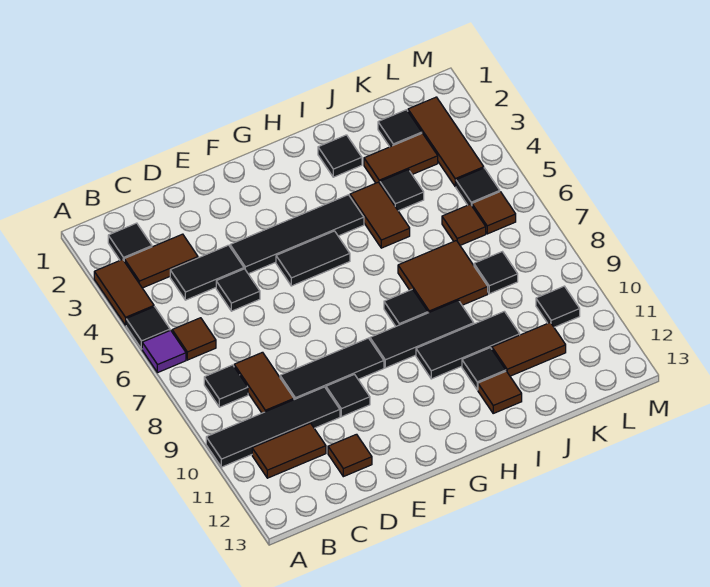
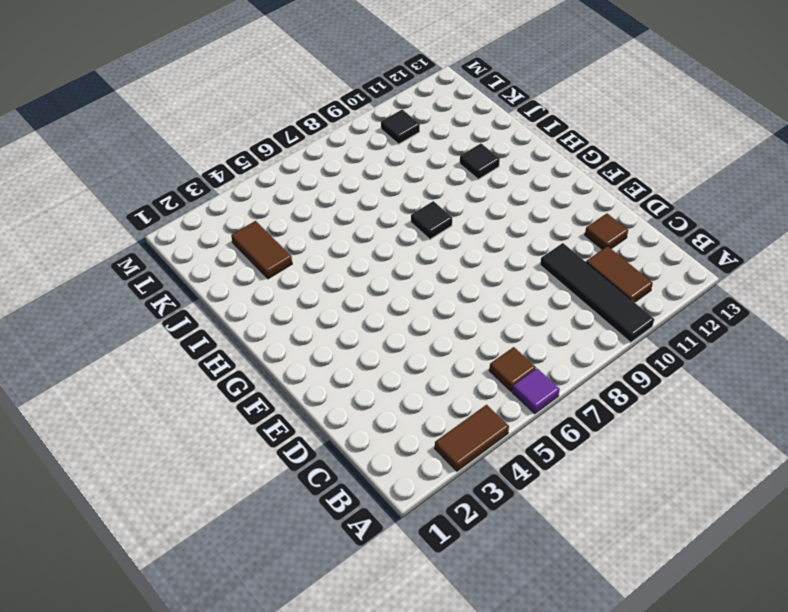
none -> black tile A5 level 1
none -> black tile B2 level 1
none -> brown tile B3:C3 level 1
none -> black tile B8 level 1

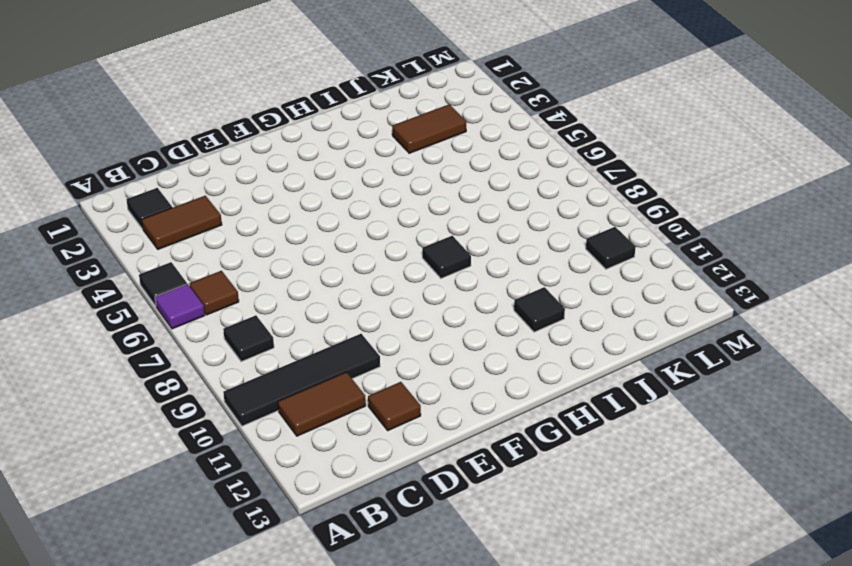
none -> brown tile A3:A4 level 1
none -> black tile C4:D4 level 1
none -> brown tile C8:C9 level 1
none -> black tile D5 level 1

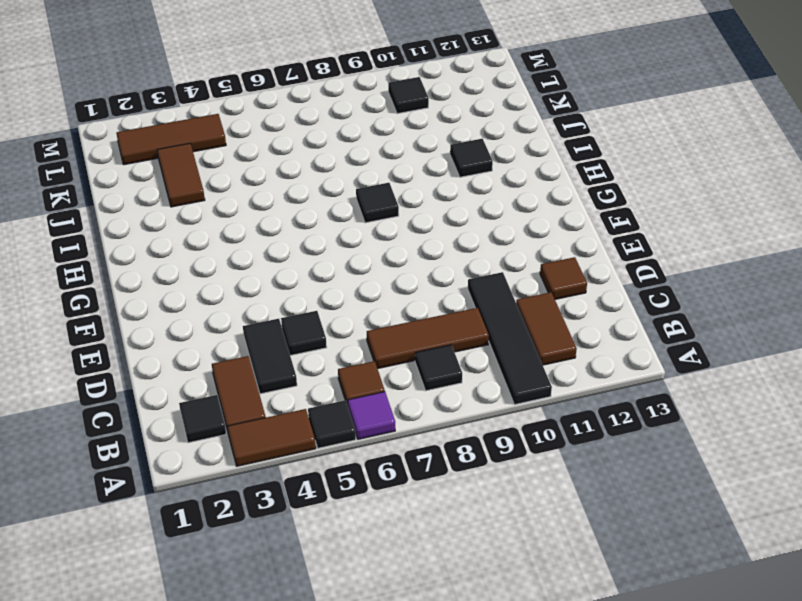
brown tile C7:C9 level 1 -> brown tile C8:C9 level 1
none -> black tile D9:F9 level 1
none -> black tile E4:H4 level 1
none -> black tile E10 level 1
none -> black tile F5:G5 level 1

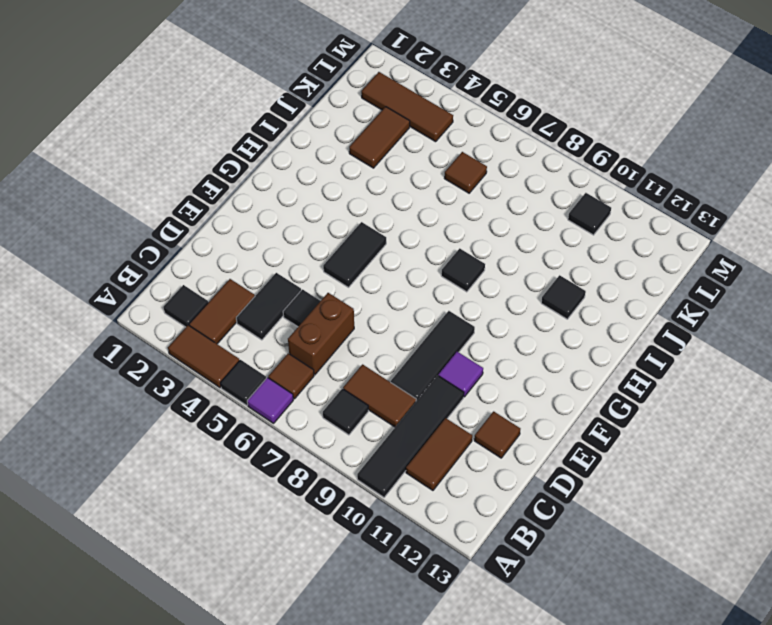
brown brick C6:D6 level 1 -> none
purple tile E10 level 1 -> black tile E10 level 1
none -> black tile E4:H4 level 1
none -> black tile G9:I9 level 1
none -> black tile H10:J10 level 1
none -> black tile I2 level 1

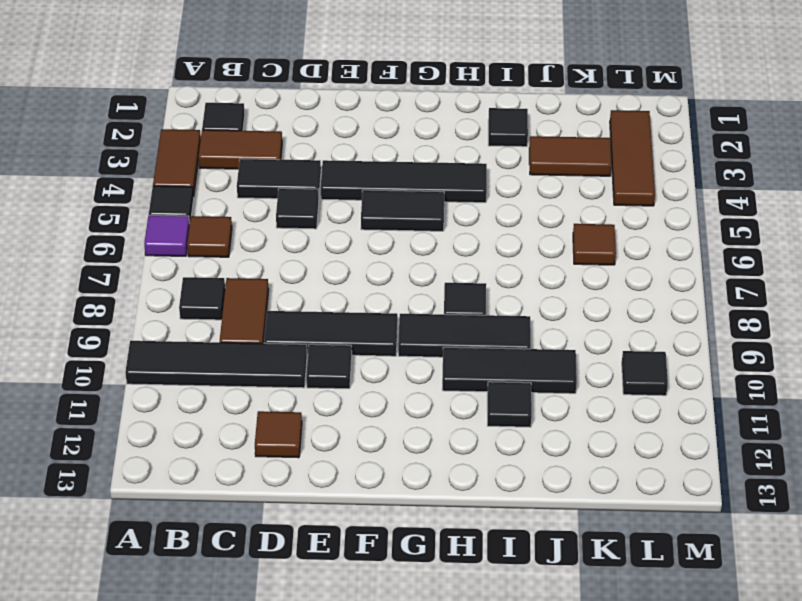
none -> brown tile B11:C11 level 1
none -> brown tile I4:I5 level 1
none -> brown tile I7:J8 level 1
none -> brown tile I12 level 1

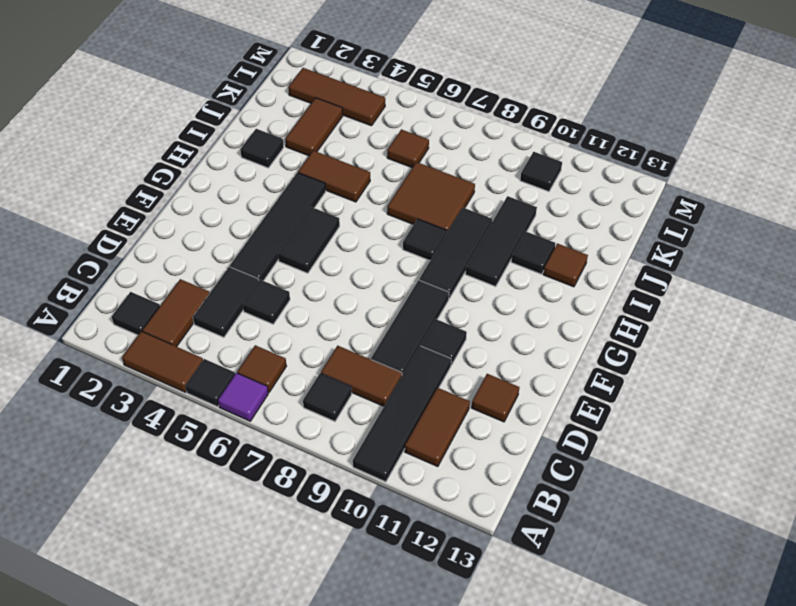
none -> black tile J4 level 1
none -> brown tile J11:K11 level 1
none -> black tile K2 level 1
none -> black tile K8 level 1

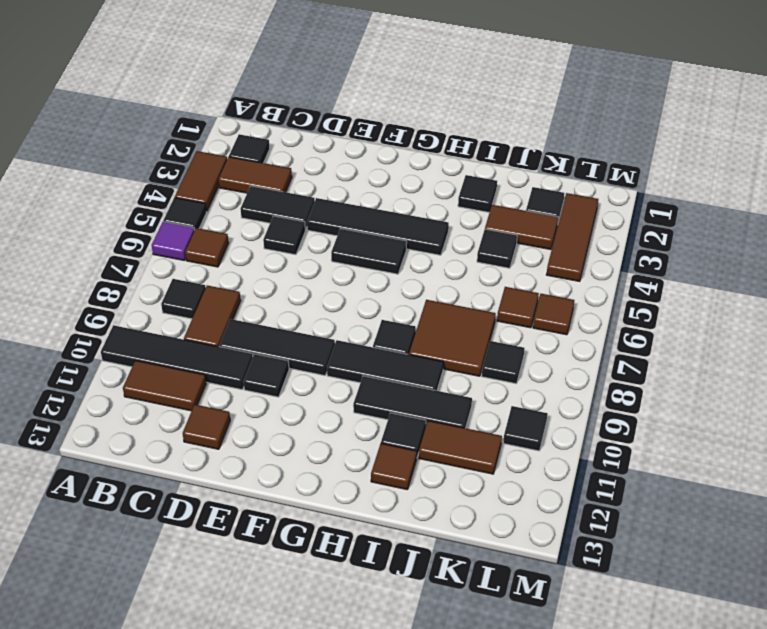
none -> brown tile I4:I5 level 1
none -> black tile L5 level 1

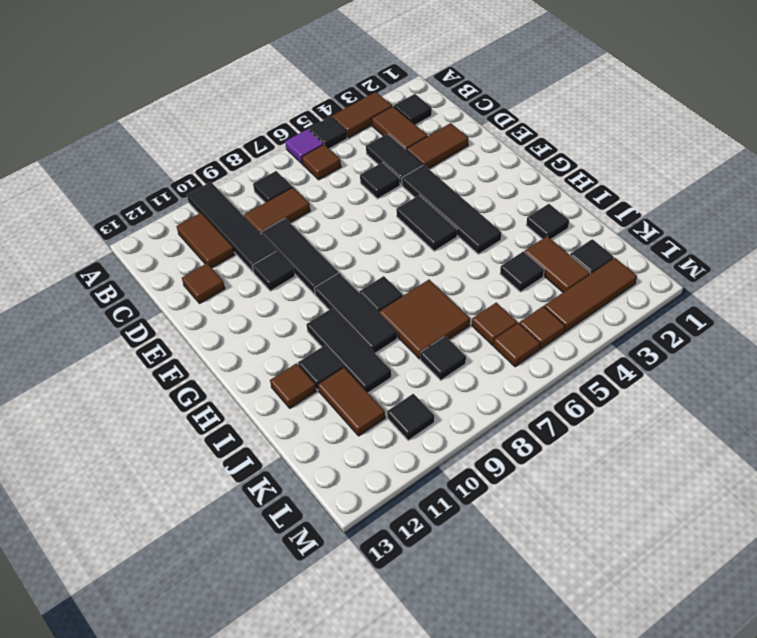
brown tile D2:D3 level 1 -> brown tile I4:I5 level 1
brown tile L5 level 1 -> black tile L5 level 1

